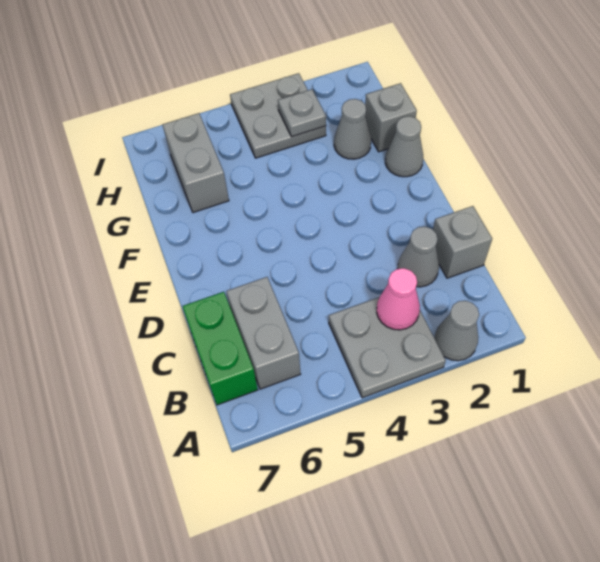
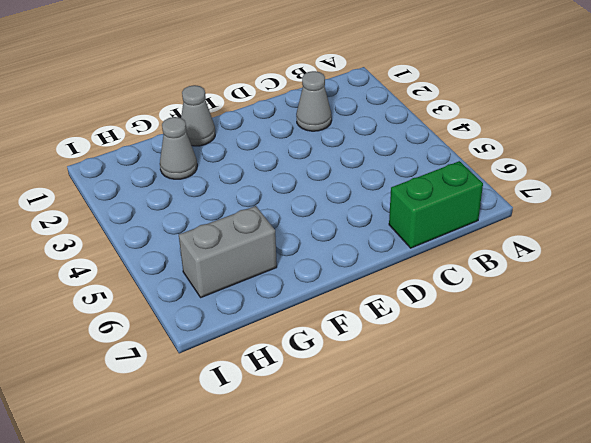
none -> grey cone A2 level 1
none -> grey plate A3:B4 level 1
none -> grey brick B6:C6 level 1

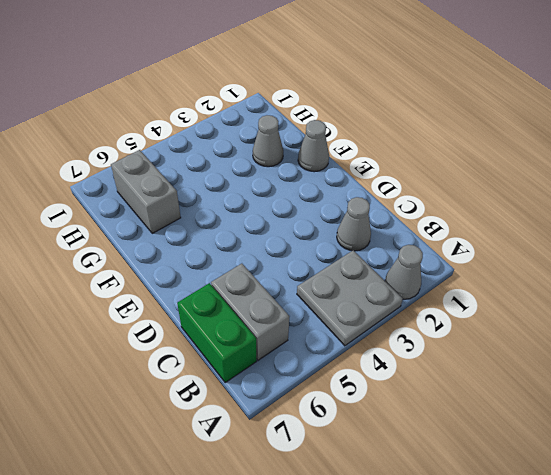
none -> grey brick C1 level 1
none -> grey brick G1 level 1
none -> grey plate H3:I4 level 1

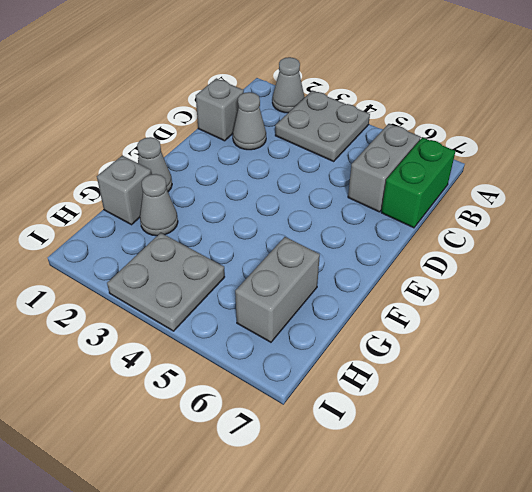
none -> pink cone B3 level 2
none -> grey plate H3 level 2

